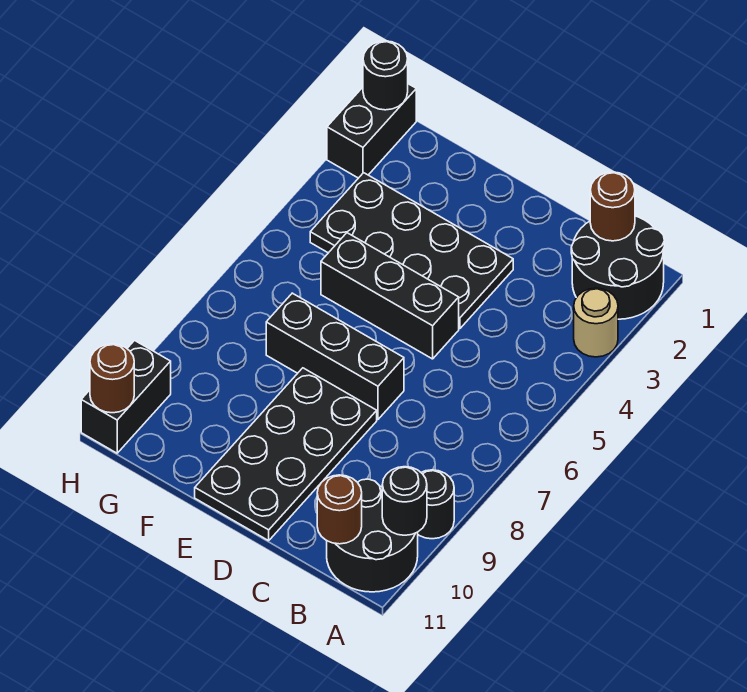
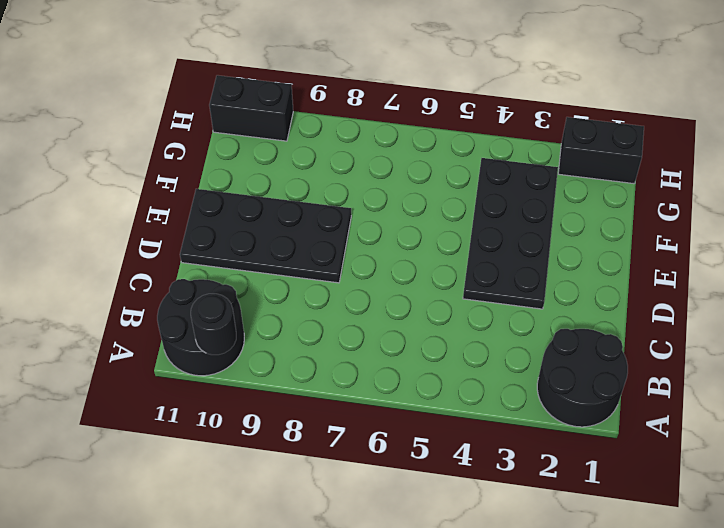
none -> tan round brick A3 level 1
none -> black round brick A9 level 1
none -> black brick D5:F5 level 1

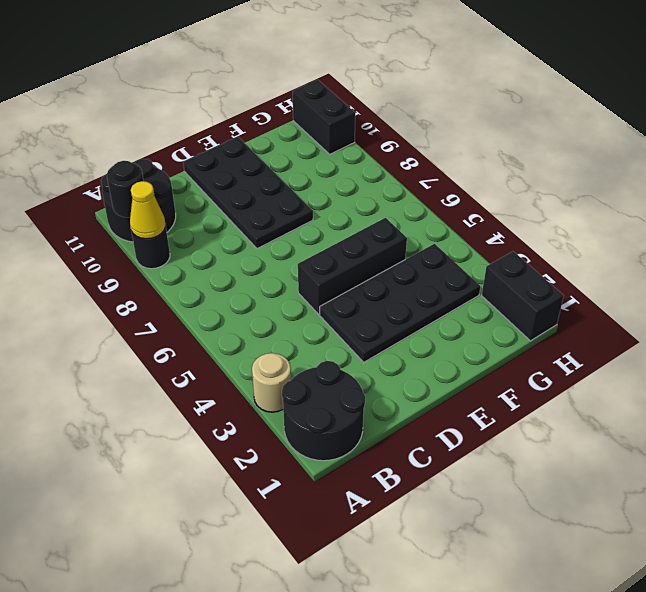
yellow cone A9 level 2 -> none
none -> black brick D7:F7 level 1
none -> brown round brick B1 level 2
none -> brown round brick B11 level 2

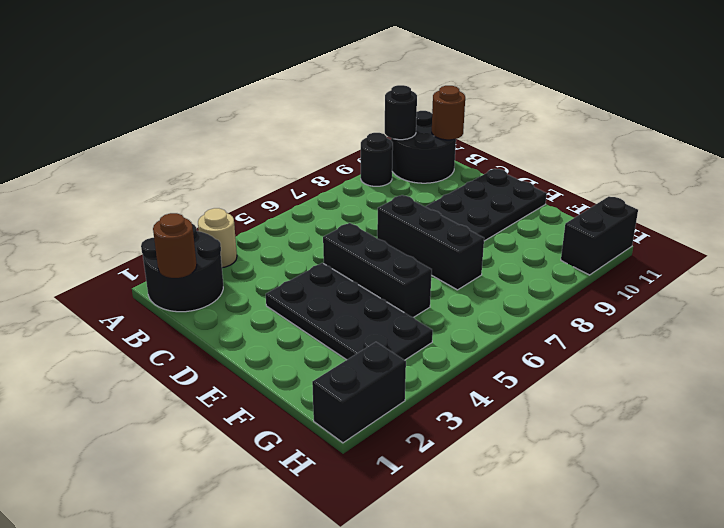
none -> black round brick H1 level 2
none -> brown round brick H11 level 2

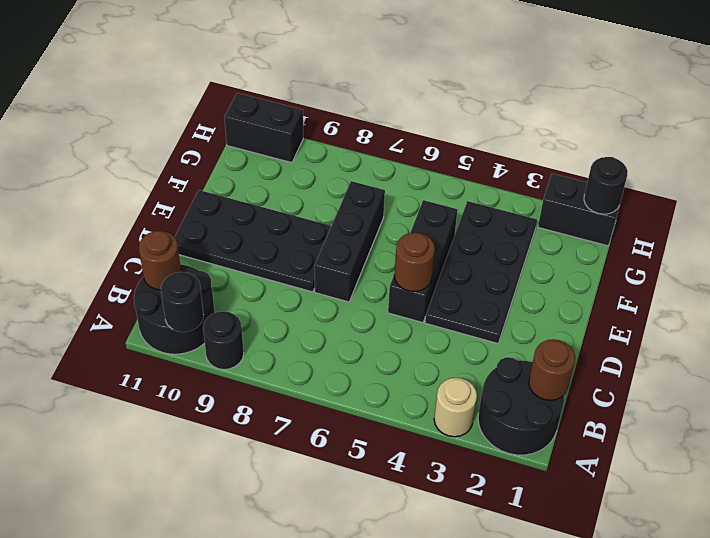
brown round brick D5 level 2 -> brown round brick H11 level 2

